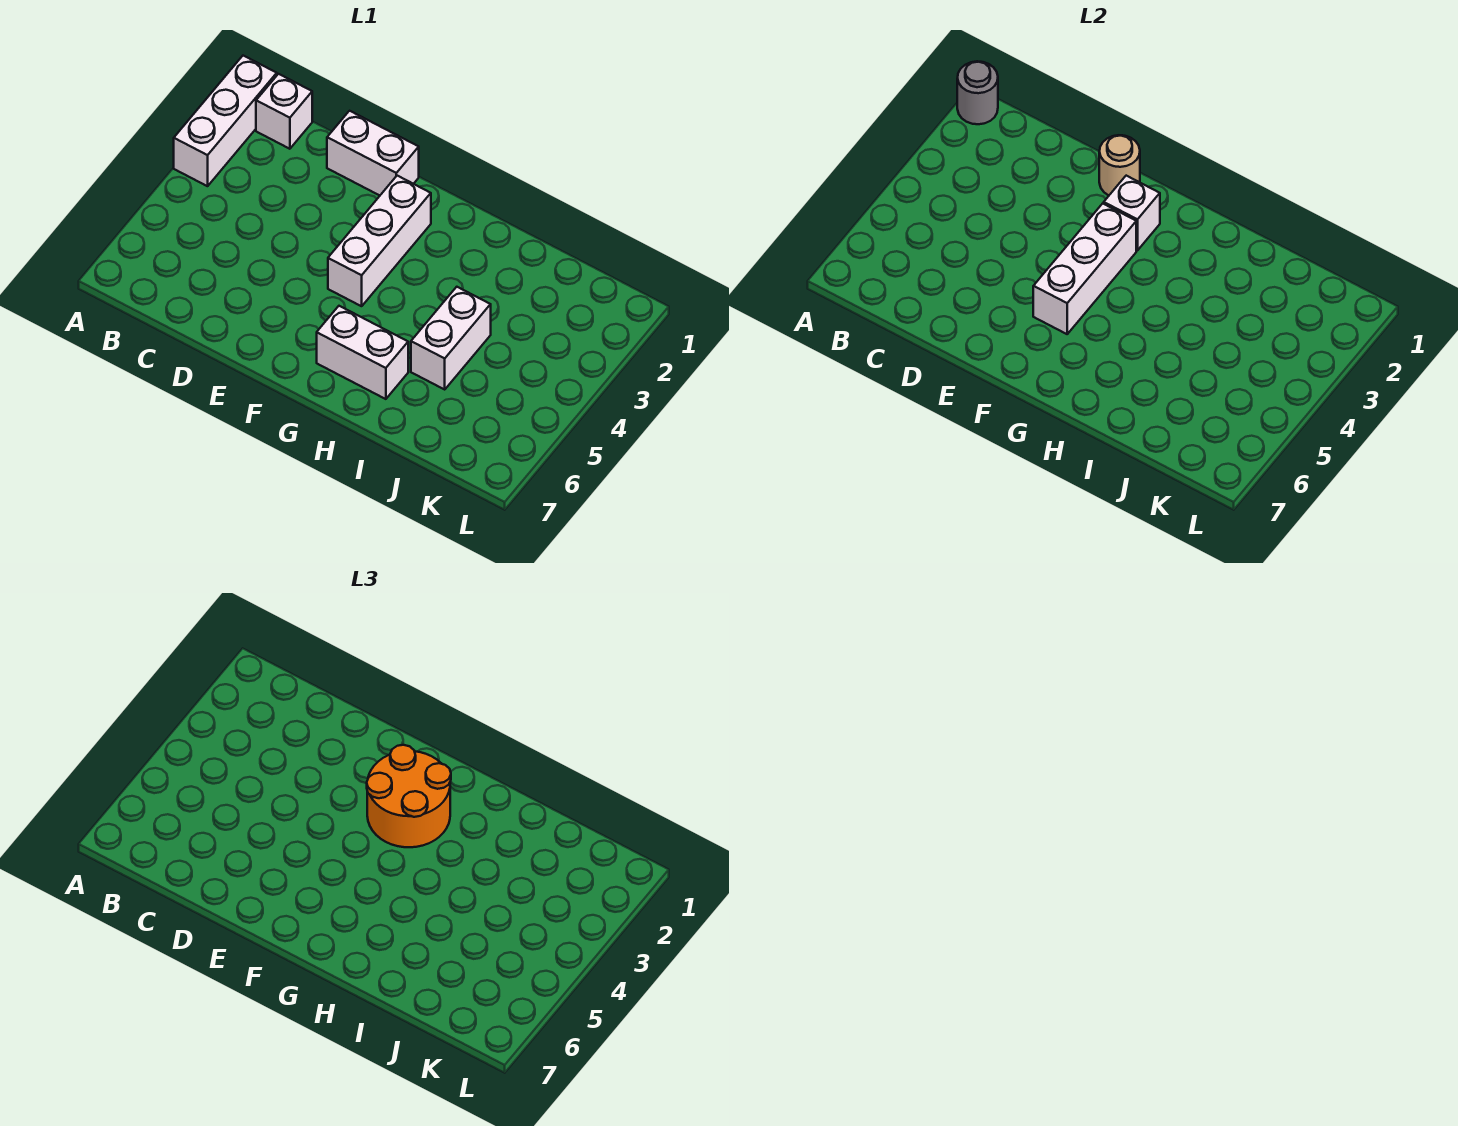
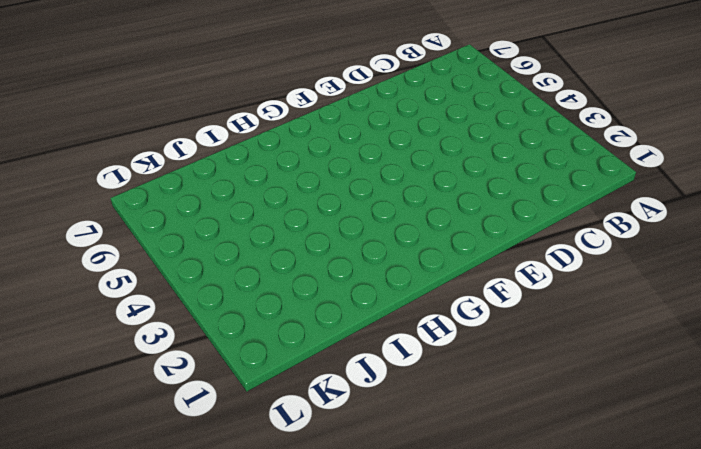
none -> white brick A1:A3 level 1
none -> white brick B1 level 1

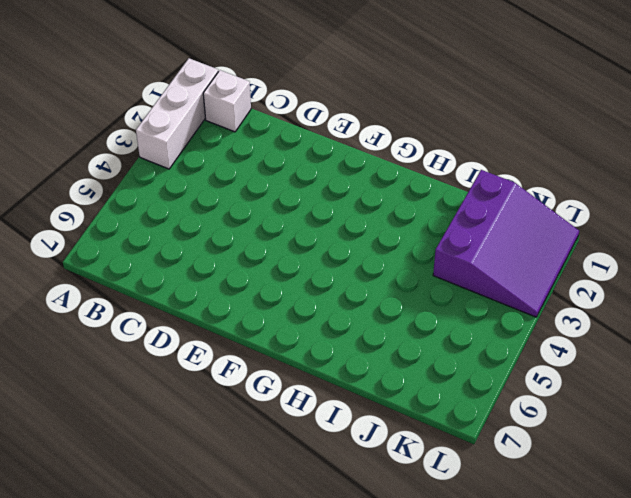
purple slope J1:L3 level 1 top J -> none
none -> white brick D1:E1 level 1
none -> white brick F2:F4 level 1

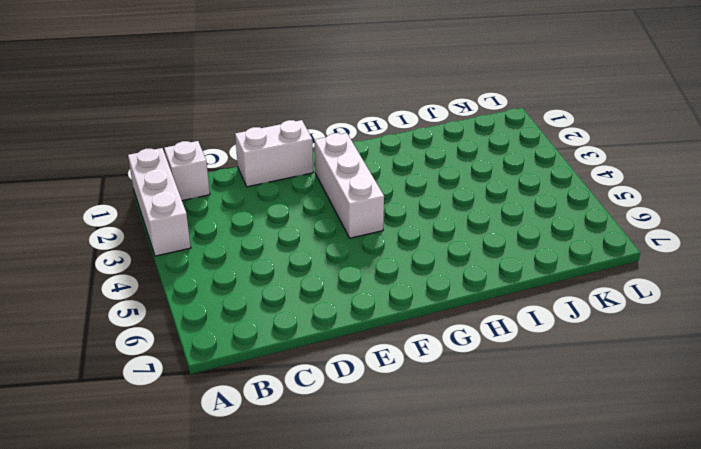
none -> white brick G6:H6 level 1
none -> white brick I4:I5 level 1

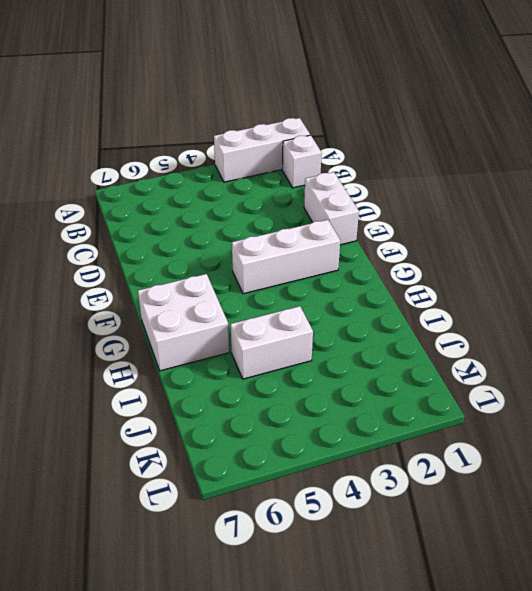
white brick G6:H7 level 1 -> white brick G6:H6 level 1
none -> grey round brick A1 level 2
none -> tan round brick E1 level 2

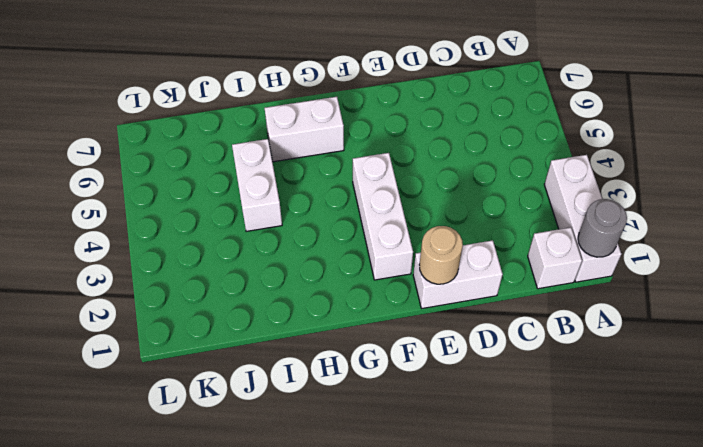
none -> white brick F2 level 2
none -> white brick F3:F5 level 2

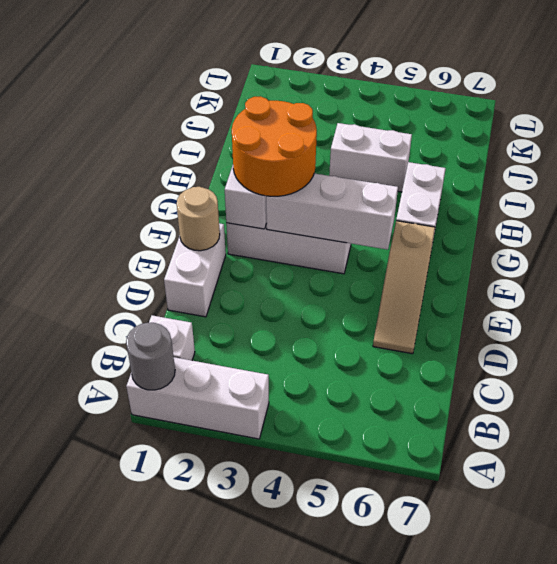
tan slope D6:F6 level 1 top F -> none

